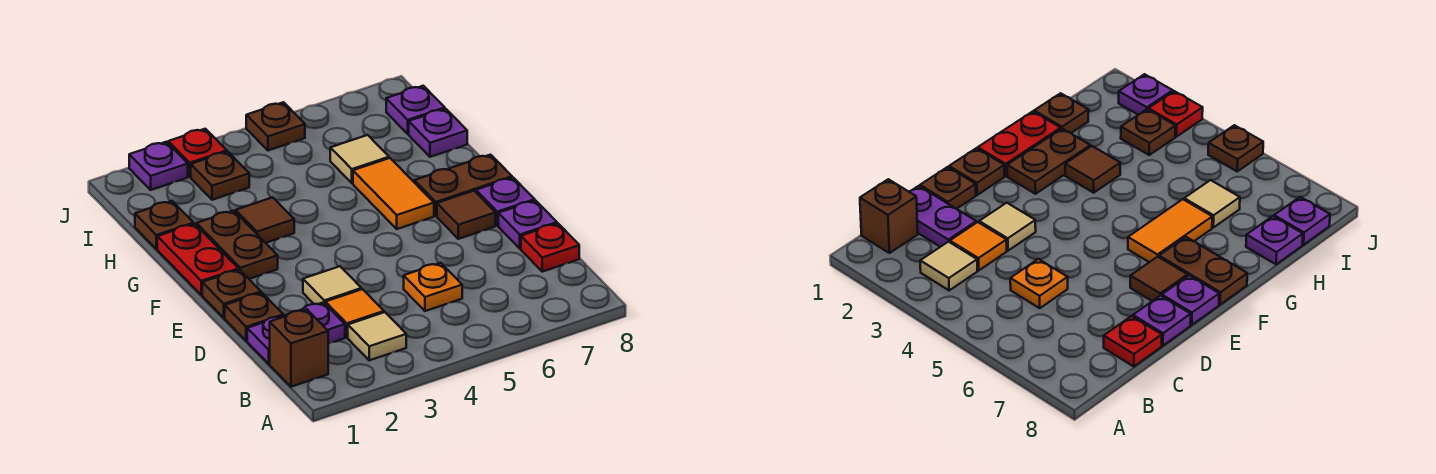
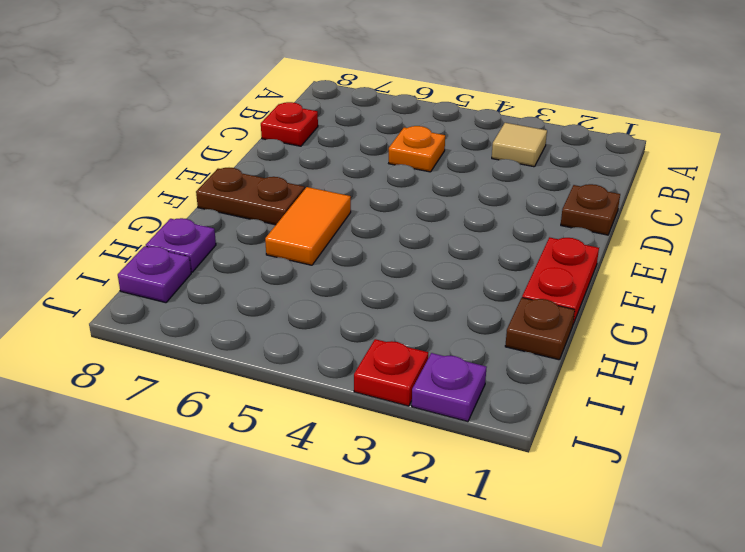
none -> brown brick B1 level 1
none -> purple plate C1:C2 level 1
none -> orange tile C3 level 1

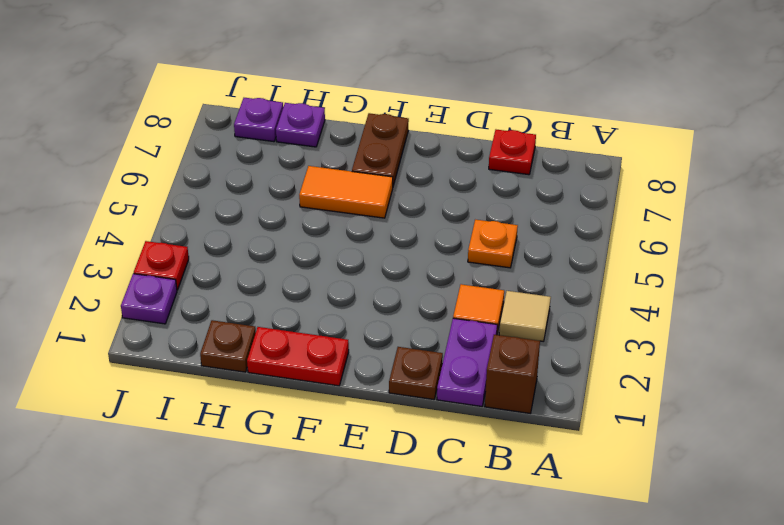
none -> tan tile D3 level 1
none -> purple plate D8 level 1
none -> brown plate E1 level 1

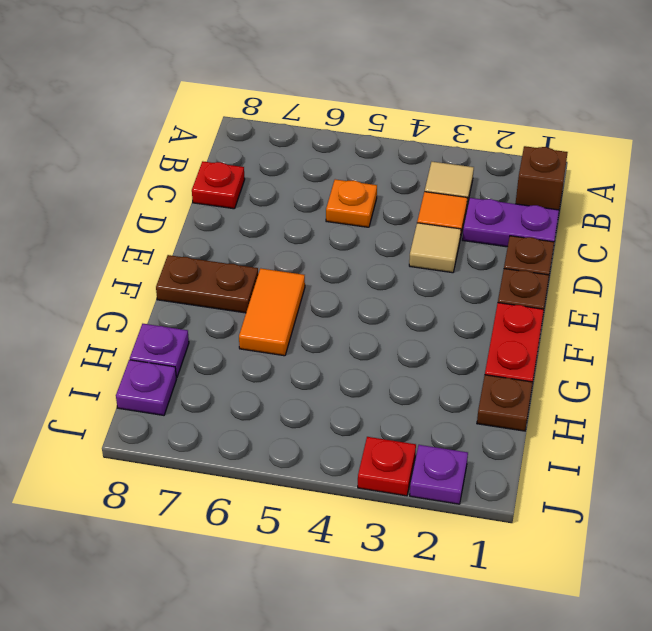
none -> purple plate D8 level 1
none -> brown tile E7 level 1
none -> purple plate E8 level 1

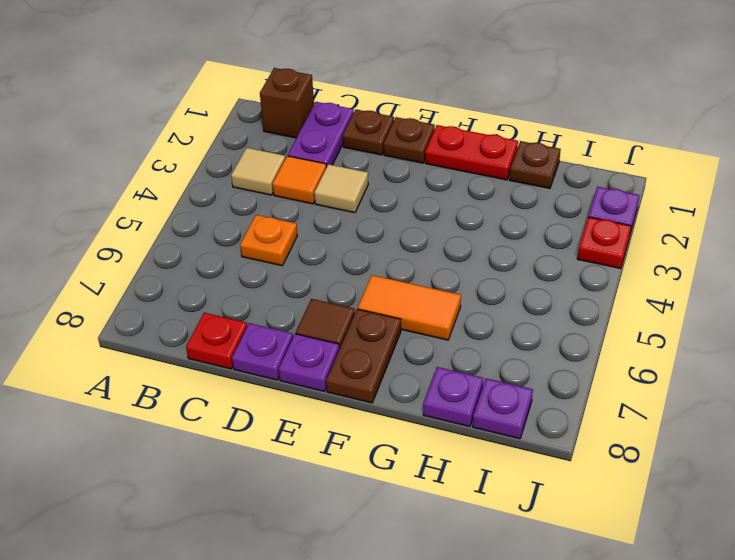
none -> brown plate F2:G2 level 1
none -> brown tile G3 level 1
none -> tan tile H6 level 1

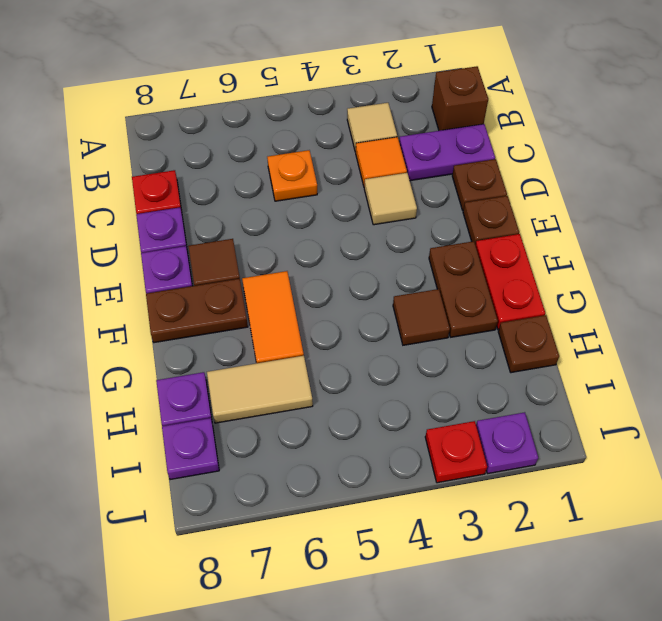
tan tile H6:H7 level 1 -> tan tile H6 level 1
none -> brown plate I3 level 1
none -> brown plate J5 level 1

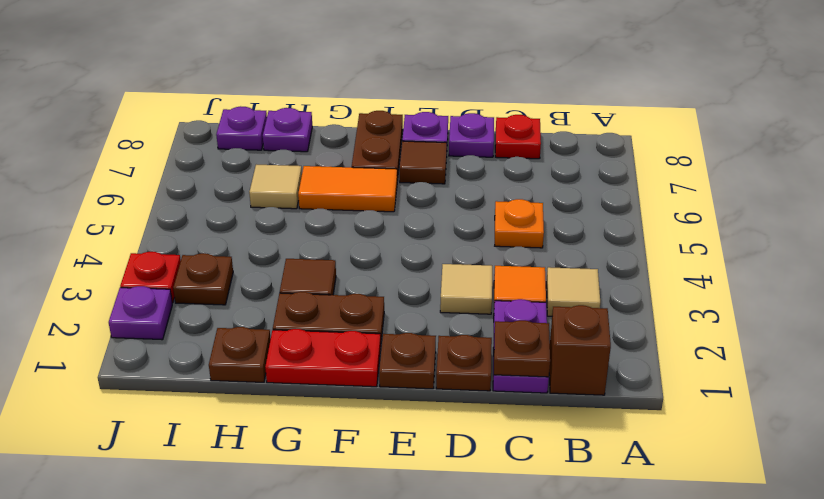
brown plate C1 level 2 -> brown plate J5 level 1

